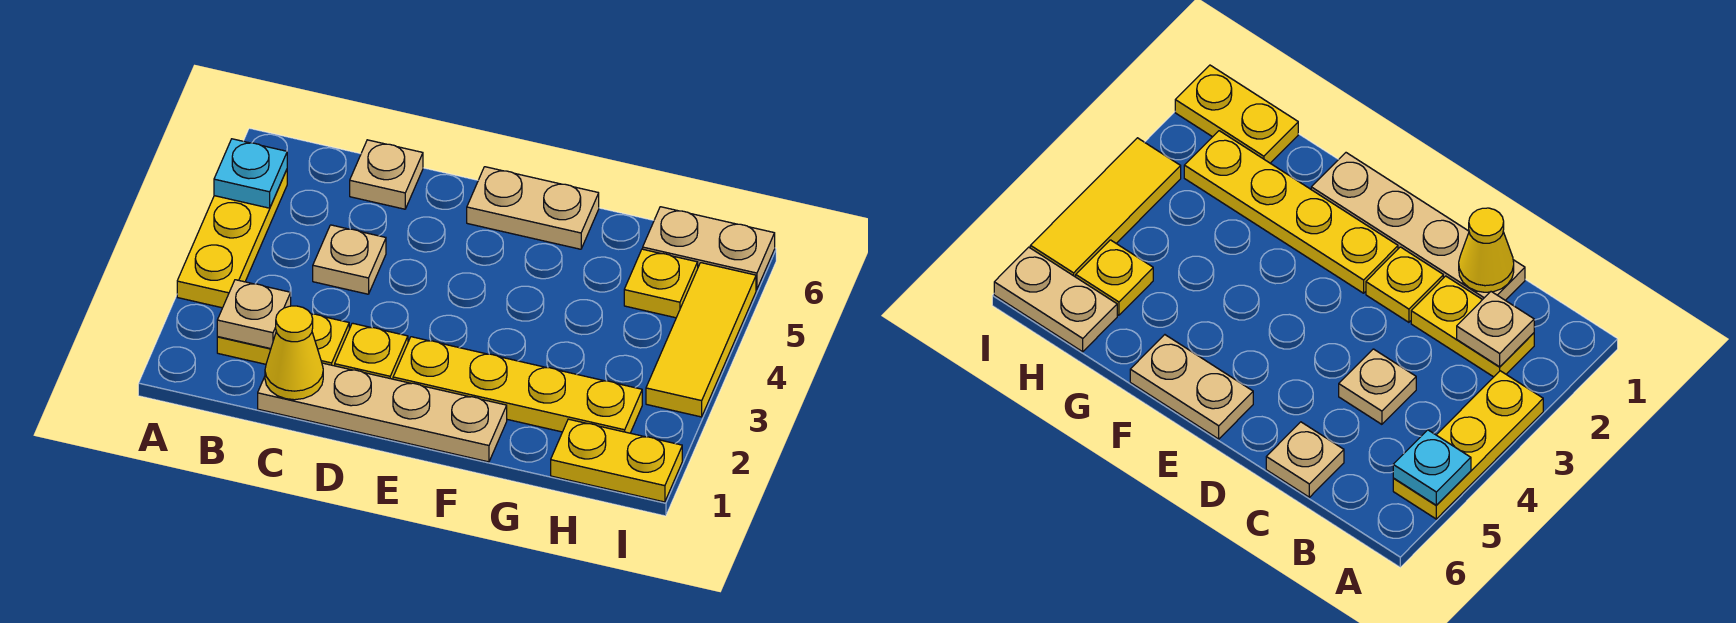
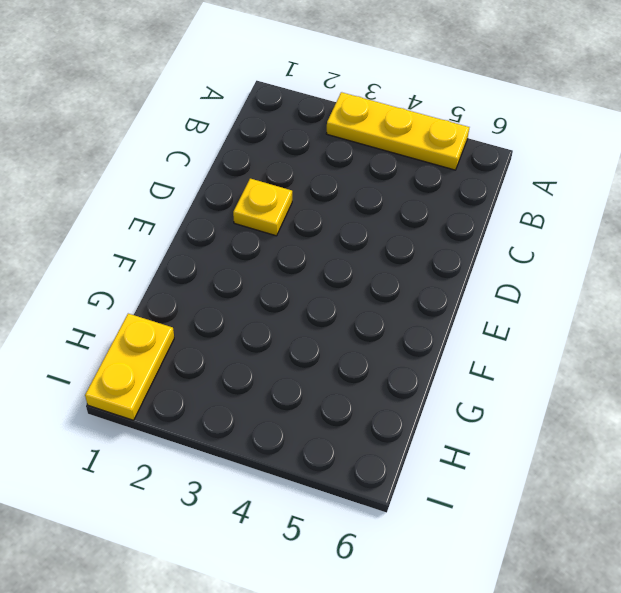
none -> yellow plate B2:C2 level 1
none -> tan plate C1:F1 level 1
none -> tan plate C4 level 1

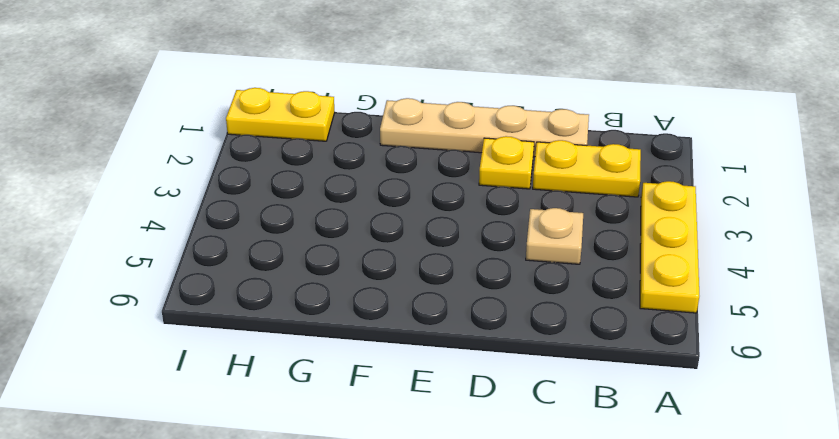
none -> tan plate C6 level 1
none -> yellow plate E2:H2 level 1
none -> tan plate E6:F6 level 1

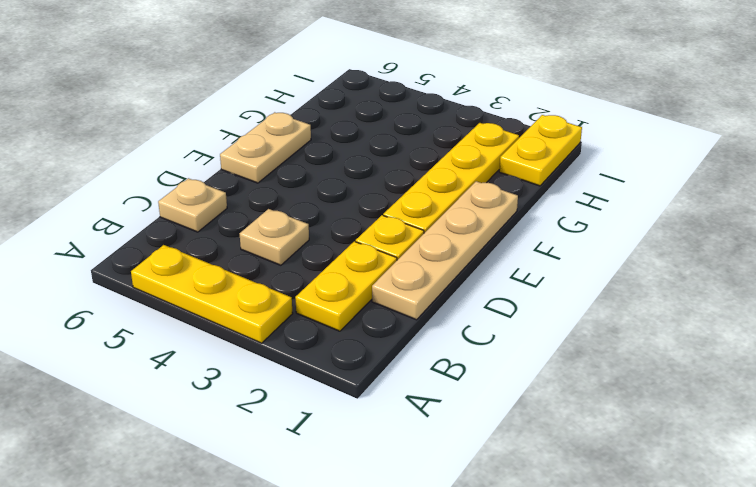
none -> yellow plate H5 level 1
none -> tan plate H6:I6 level 1
none -> yellow tile I3:I5 level 1

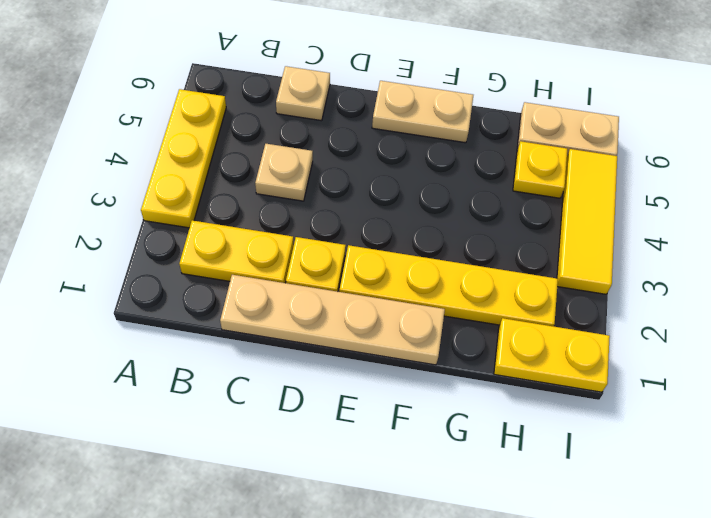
none -> cyan plate A5 level 2
none -> tan plate B2 level 2
none -> yellow cone C1 level 2

